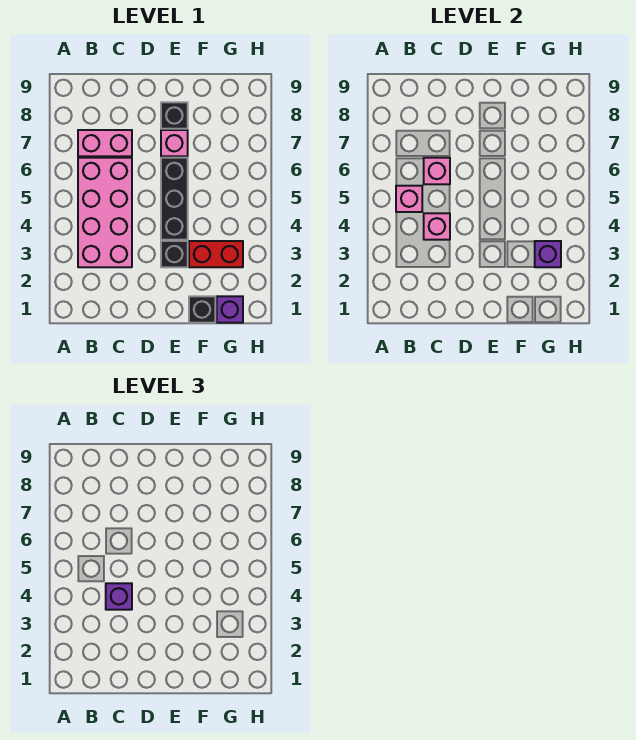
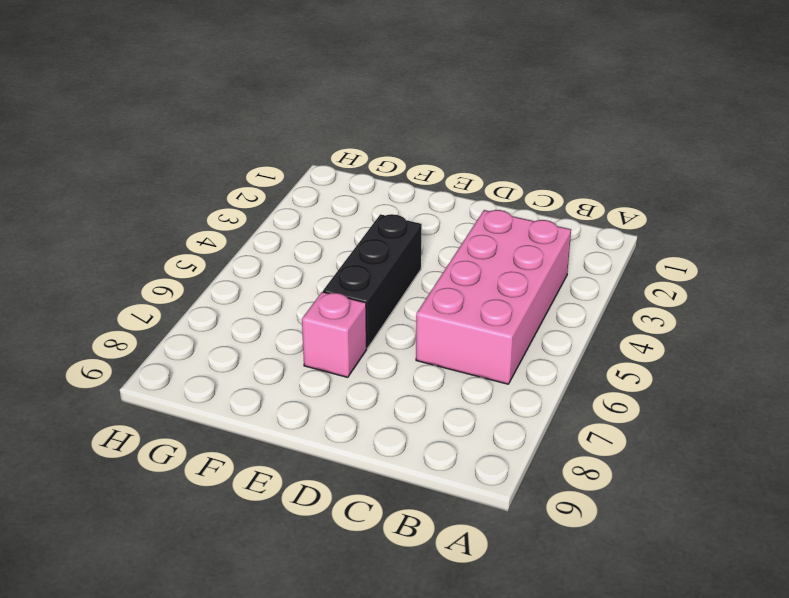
none -> pink brick B7:C7 level 1
none -> black brick E3 level 1
none -> black brick E8 level 1

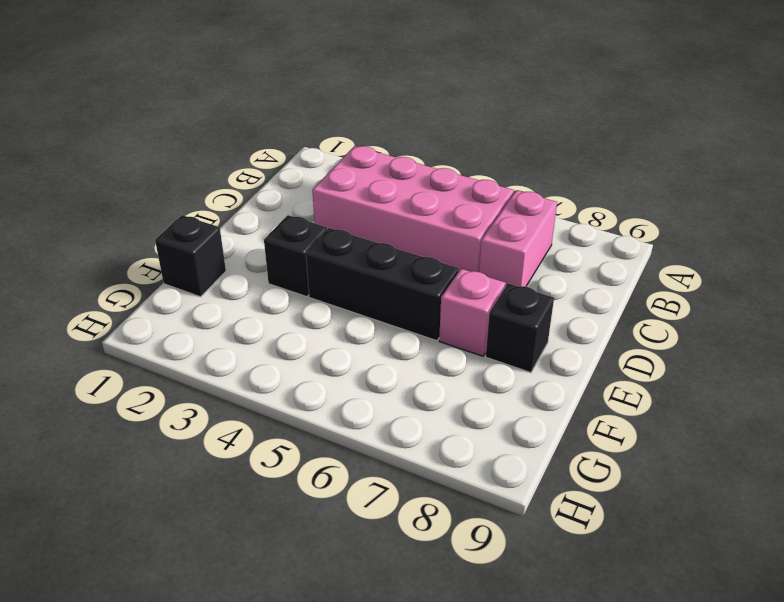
none -> red brick F3:G3 level 1
none -> purple brick G1 level 1
none -> pink brick B5 level 2

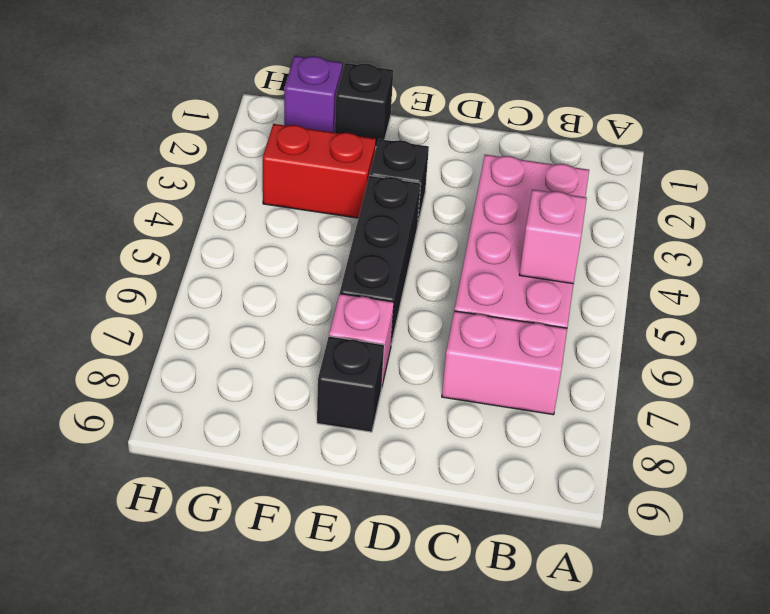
none -> pink brick C4 level 2
none -> pink brick C6 level 2
none -> purple brick G3 level 2

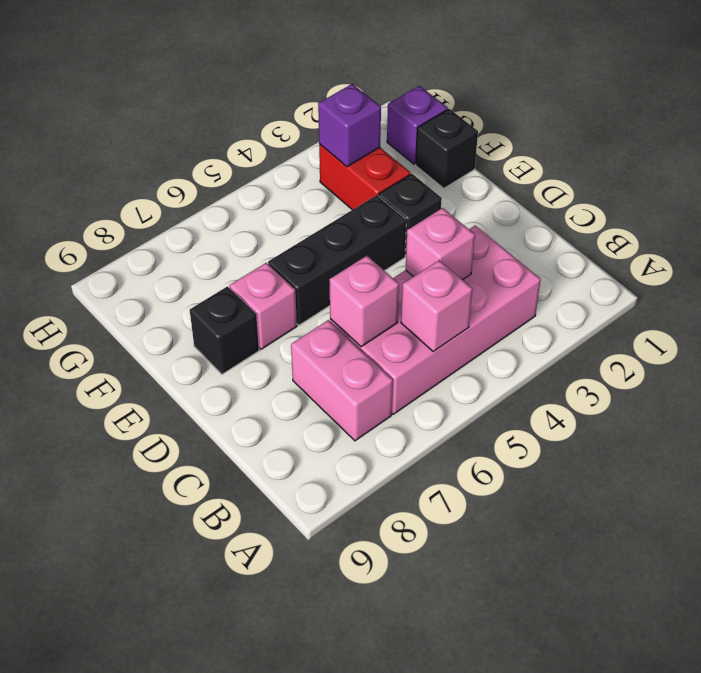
none -> purple brick C4 level 3

